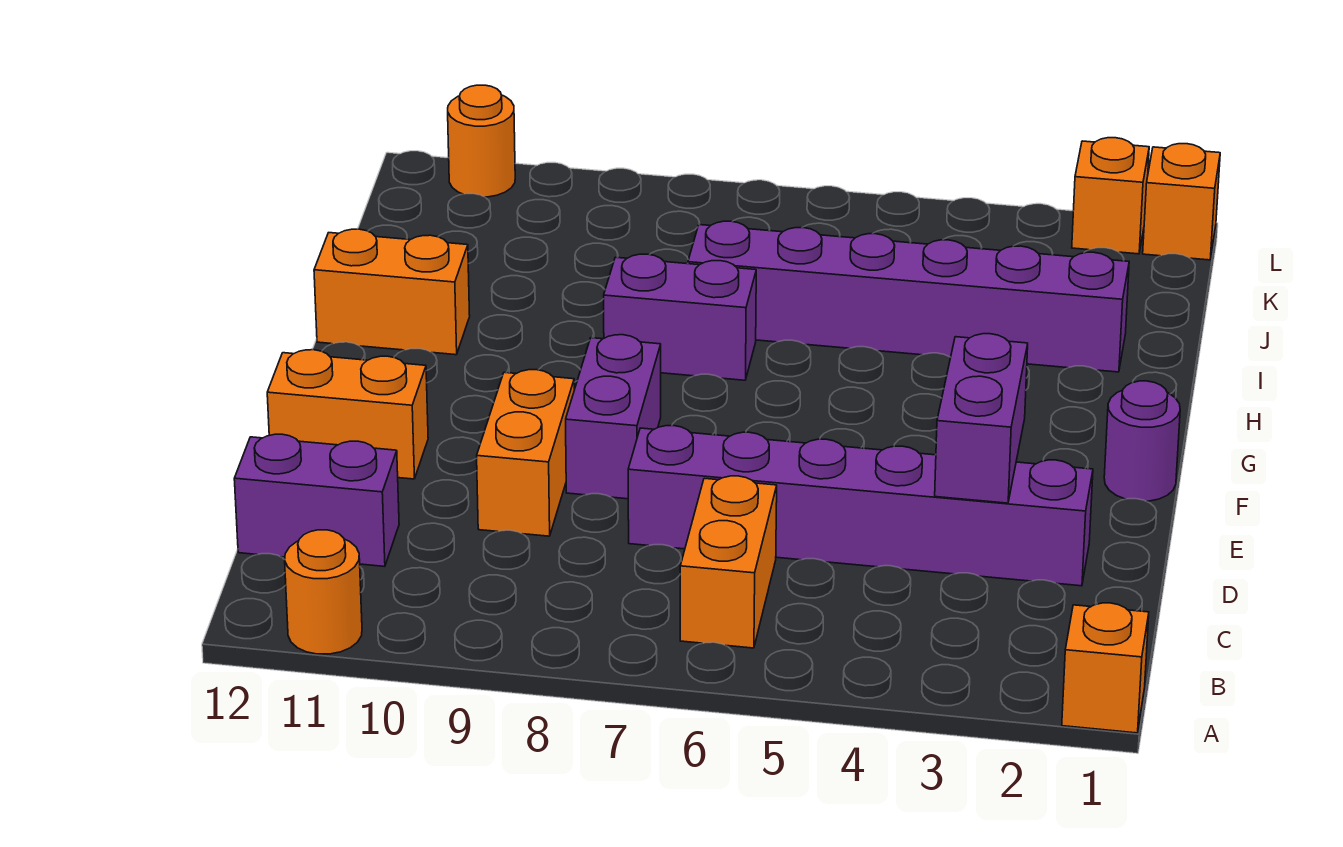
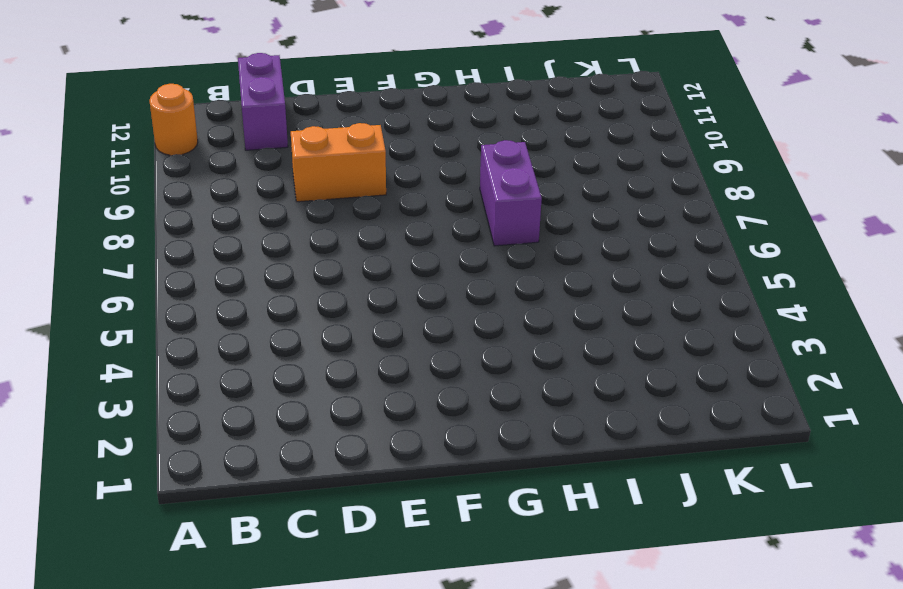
none -> orange brick A1 level 1
none -> orange brick B6:C6 level 1
none -> purple brick D2:D7 level 1

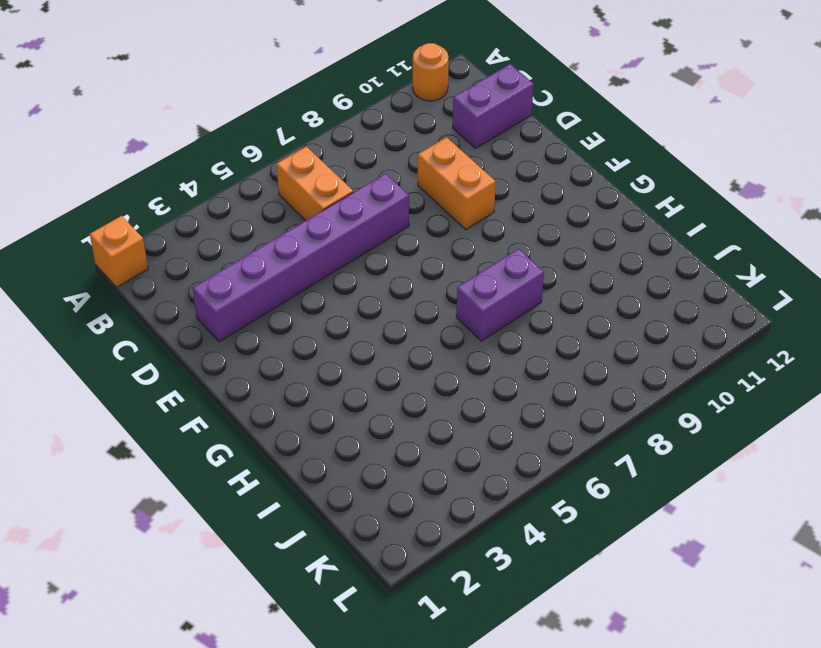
none -> purple brick E8:F8 level 1
none -> orange brick E11:E12 level 1
none -> purple round brick F1 level 1

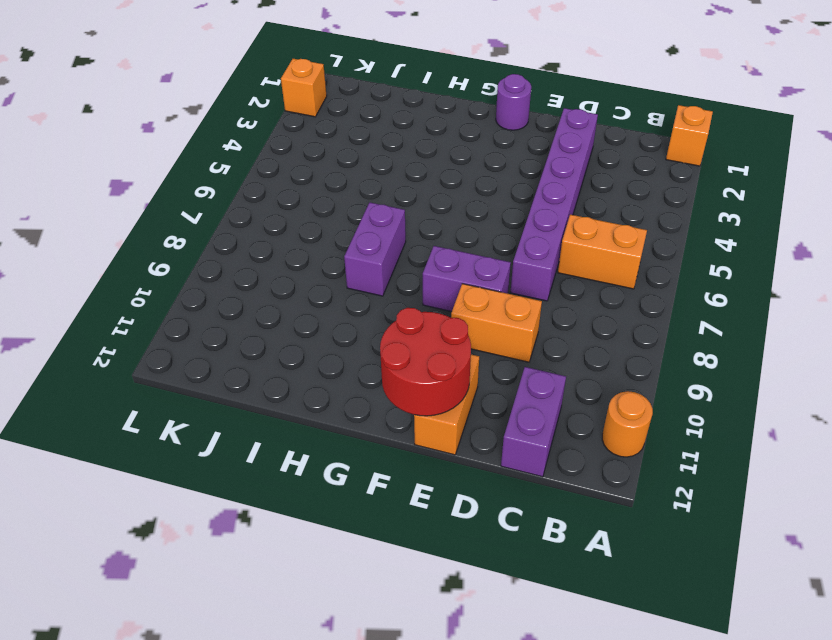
red round brick E11:F12 level 2 -> none
none -> orange brick H11:H12 level 1
none -> purple brick I2:I7 level 1
none -> orange brick L1 level 1

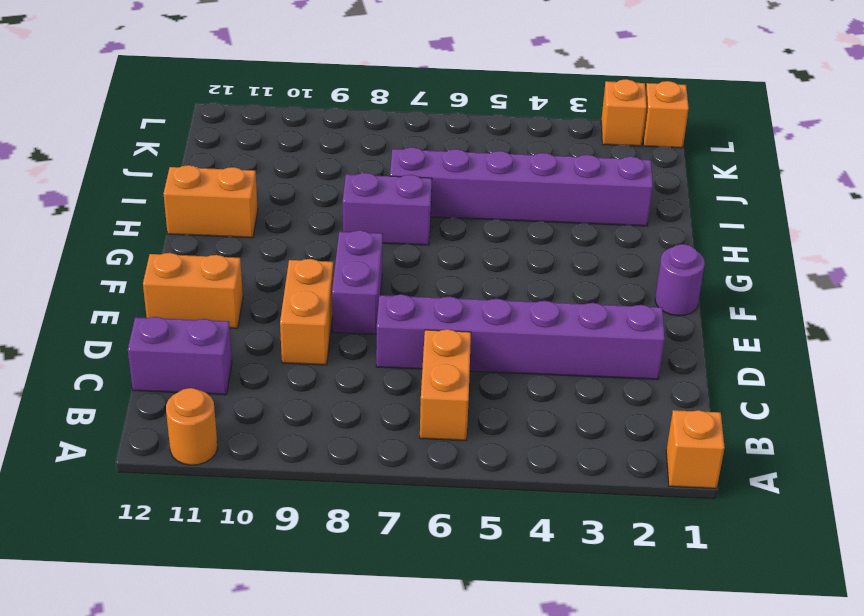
none -> orange round brick L11 level 1
none -> purple brick D3:E3 level 2

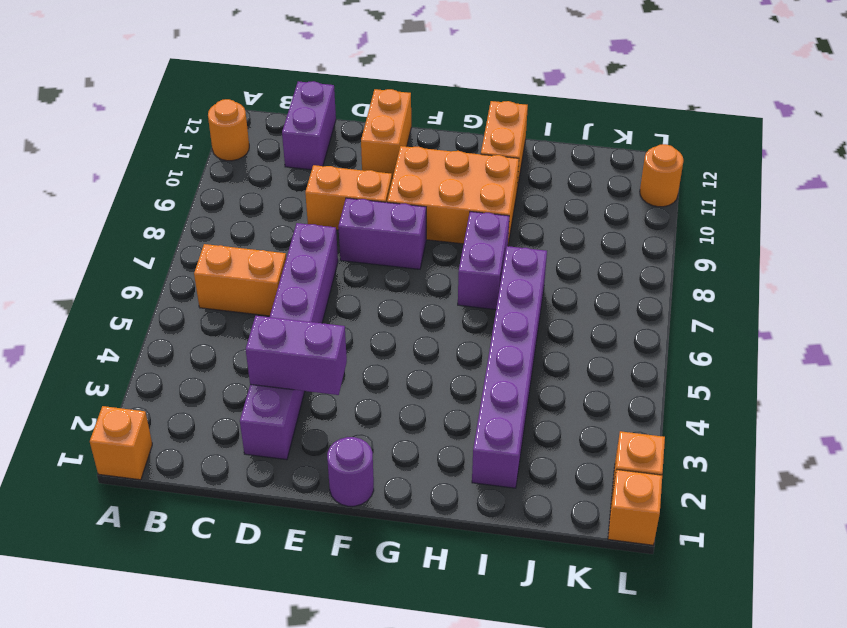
orange brick F9:H10 level 1 -> none

